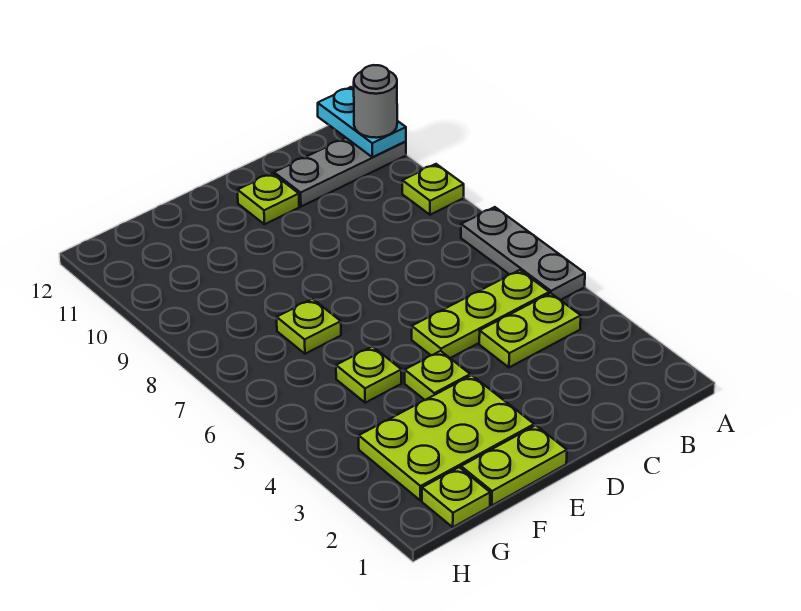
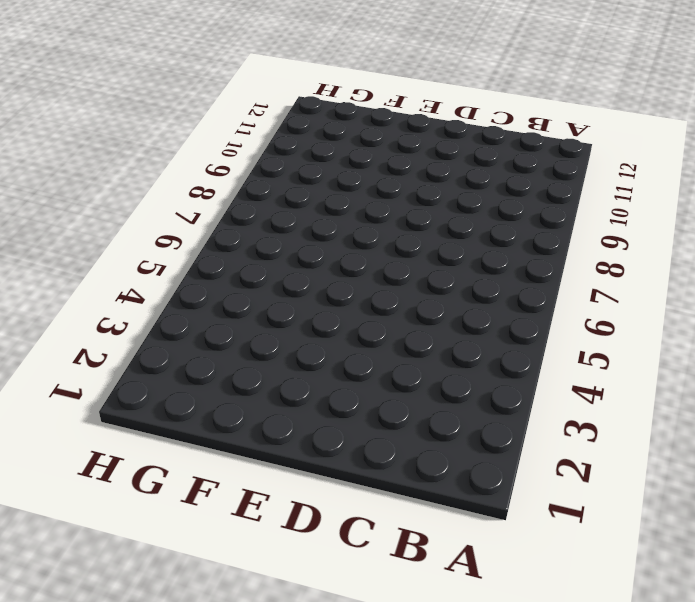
none -> grey plate A5:A7 level 1
none -> lime plate A9 level 1
none -> grey plate A11:C11 level 1

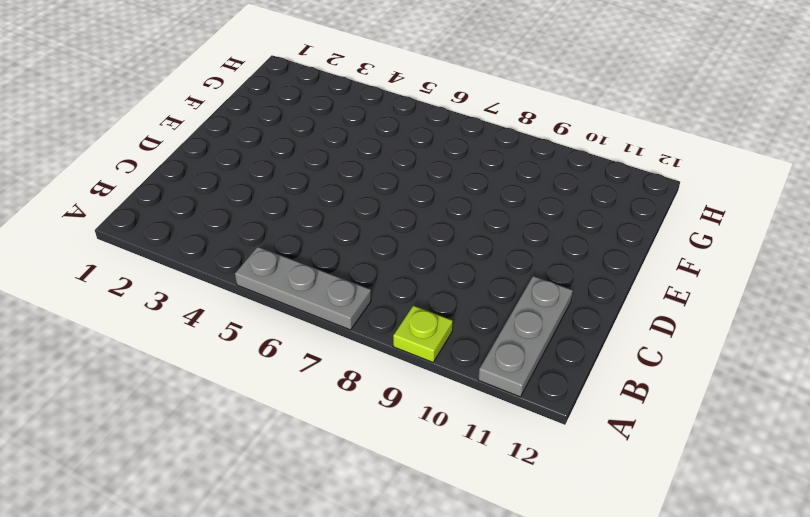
none -> lime plate B4:C4 level 1
none -> lime plate B5:D5 level 1
none -> lime plate D11 level 1

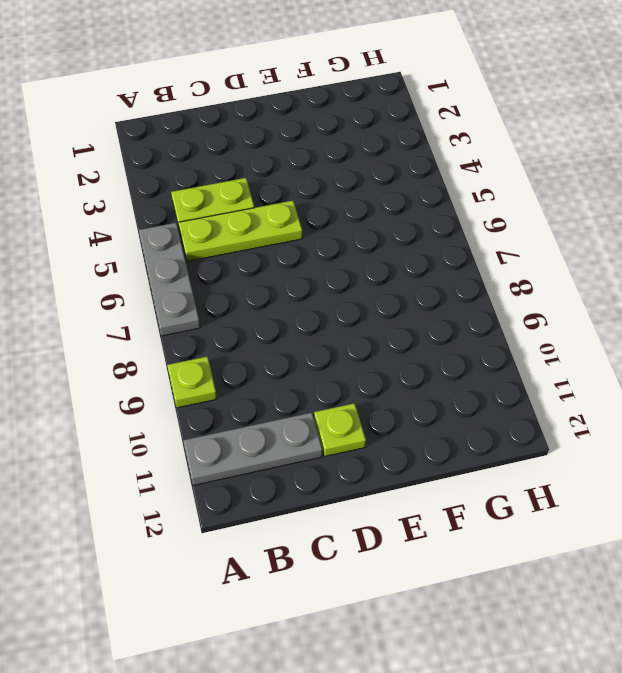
none -> lime plate E1:F1 level 1
none -> lime plate E2:G3 level 1
none -> lime plate E4 level 1

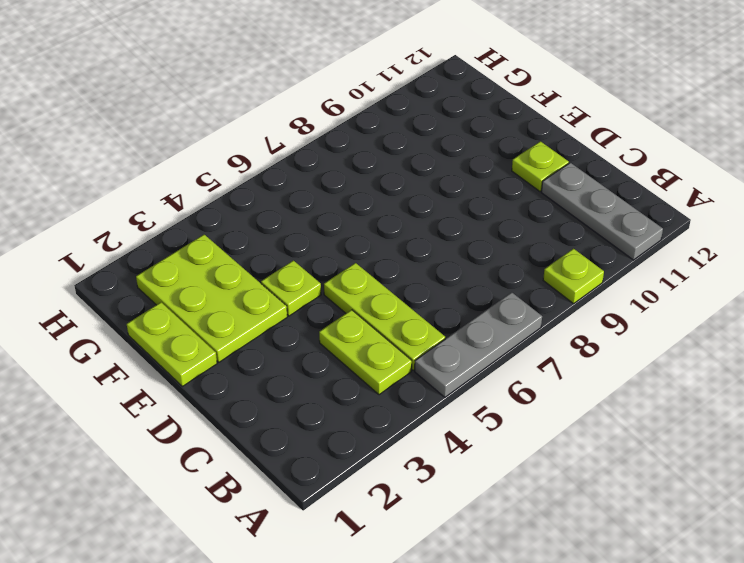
none -> lime plate F5 level 1
none -> lime plate F7 level 1
none -> lime plate G1 level 1

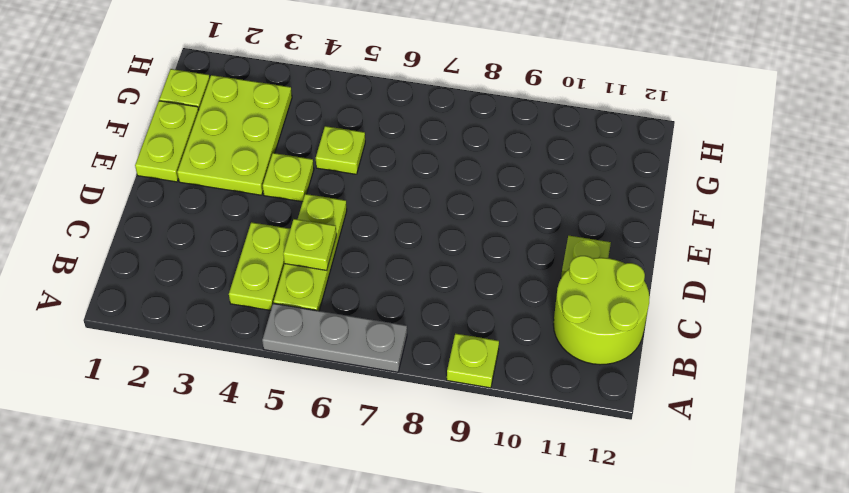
lime round brick B11:C12 level 1 -> grey plate A11:C11 level 1
lime plate C5 level 2 -> lime plate F7 level 1
none -> cyan plate A11:A12 level 2
none -> grey round brick A11 level 3

